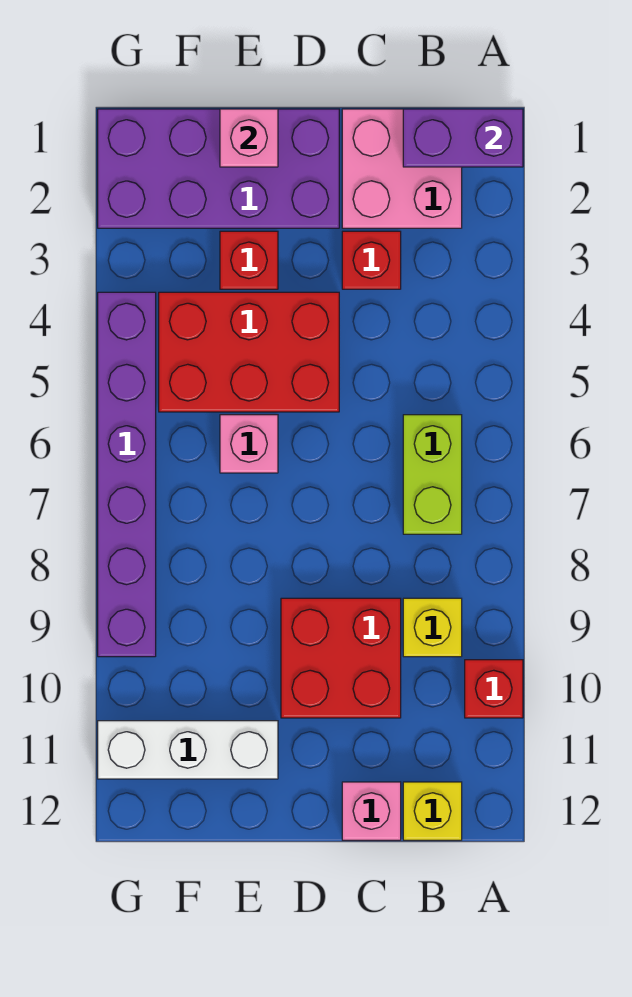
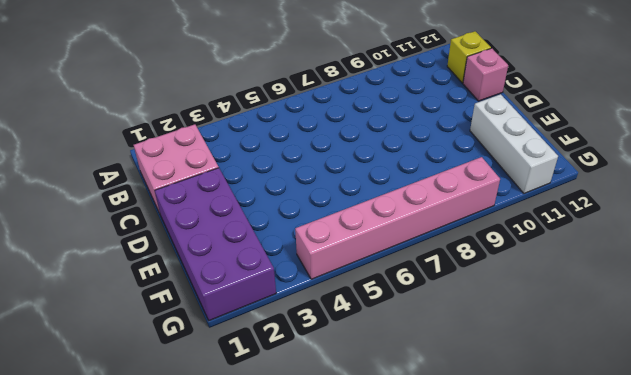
pink brick G4:G9 level 1 -> purple brick G4:G9 level 1
none -> red brick A10 level 1
none -> lime brick B6:B7 level 1
none -> yellow brick B9 level 1

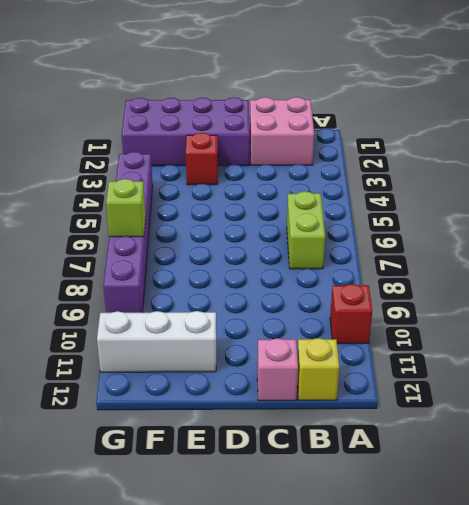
lime brick G7 level 2 -> none
none -> yellow brick B9 level 1
none -> red brick C3 level 1
none -> red brick C9:D10 level 1

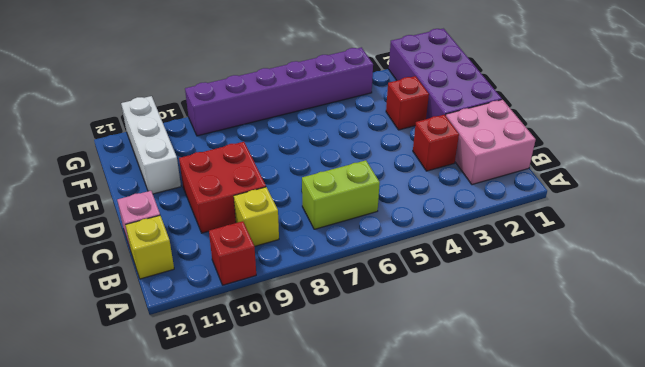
none -> red brick D4:F5 level 1
none -> pink brick E6 level 1
none -> purple brick A1:B1 level 2

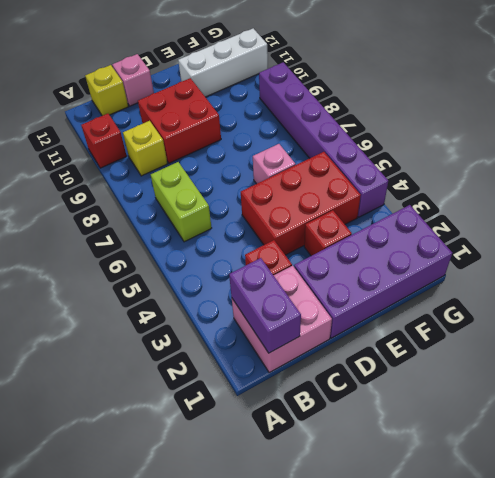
purple brick B1:B2 level 2 -> purple brick A1:B1 level 2
none -> pink brick E1 level 2

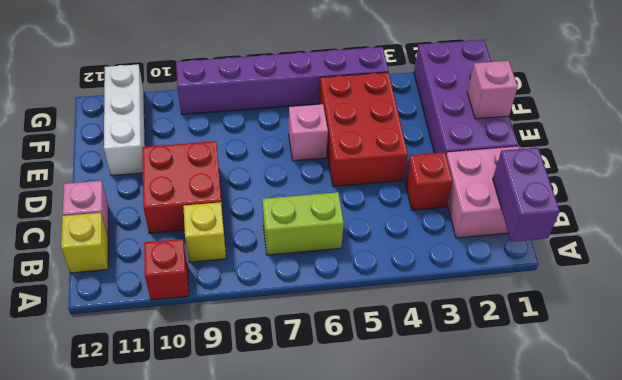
none -> red brick E3 level 1

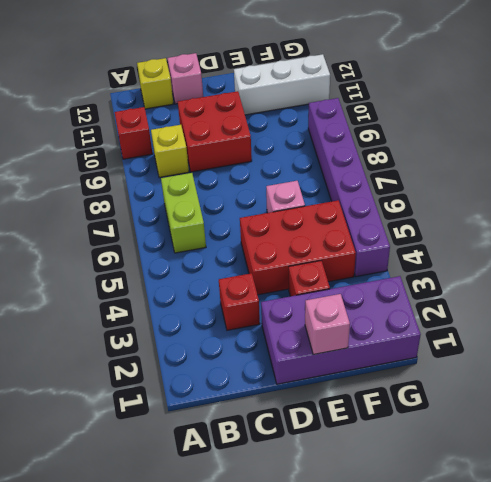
none -> pink brick B1:C2 level 1
none -> purple brick A1:B1 level 2

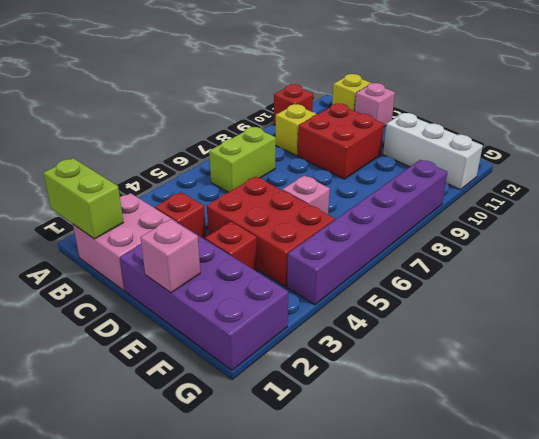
lime brick A1:B1 level 2 -> purple brick A1:B1 level 2

